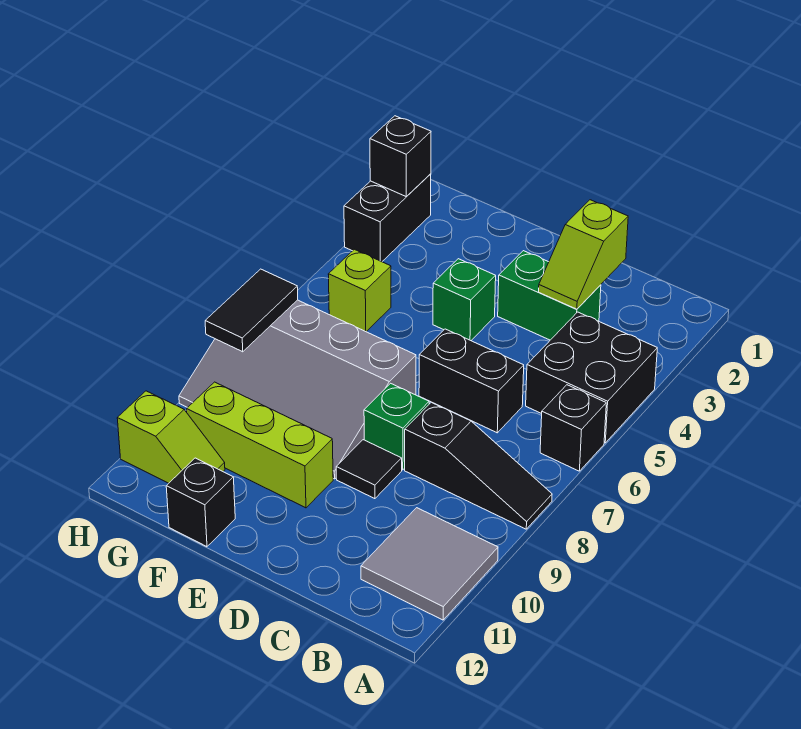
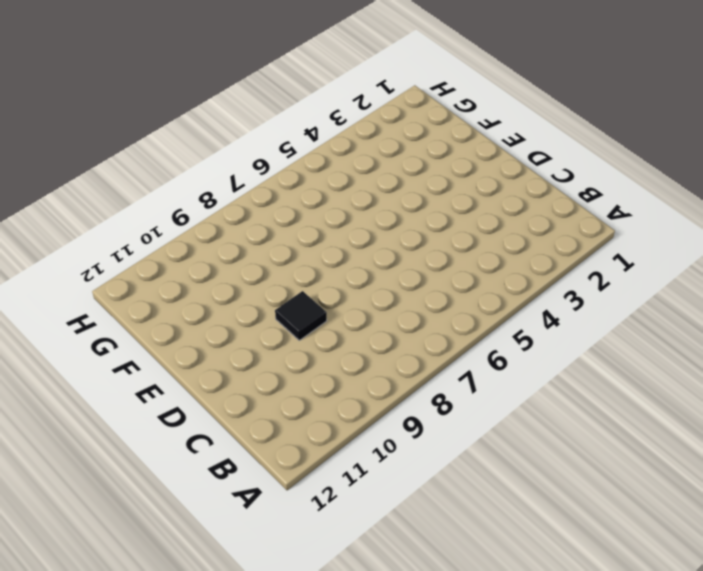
none -> black brick A4:B5 level 1
none -> black brick A6 level 1
none -> black slope A8:C8 level 1 top C

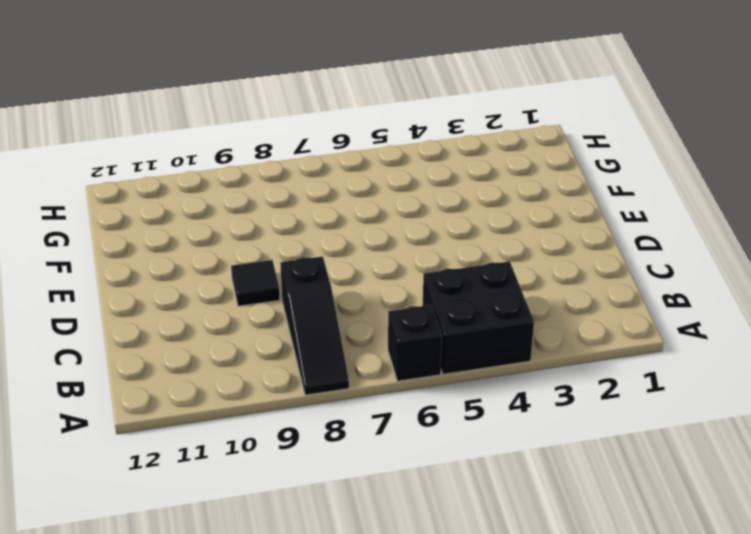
none -> grey tile A10:B11 level 1
none -> green brick C3:D3 level 1
none -> black brick C6:D6 level 1

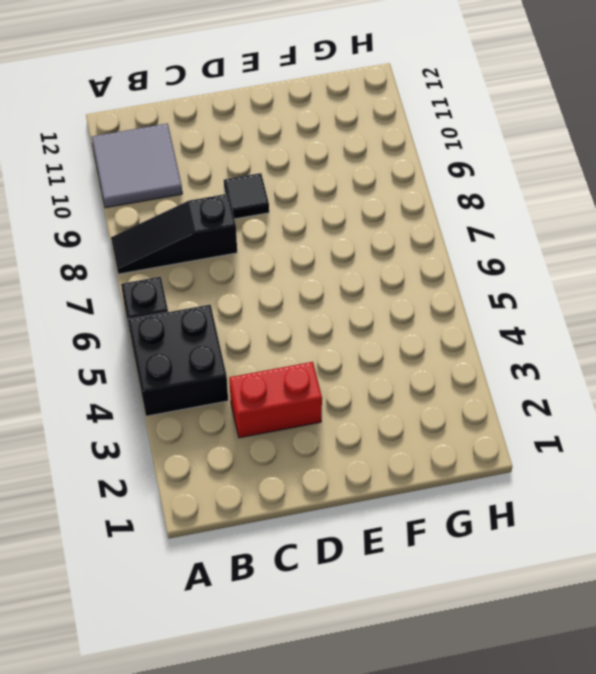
red brick C3:D3 level 1 -> green brick C3:D3 level 1
none -> black brick C6:D6 level 1
none -> green brick D8 level 1
none -> green brick E4 level 1

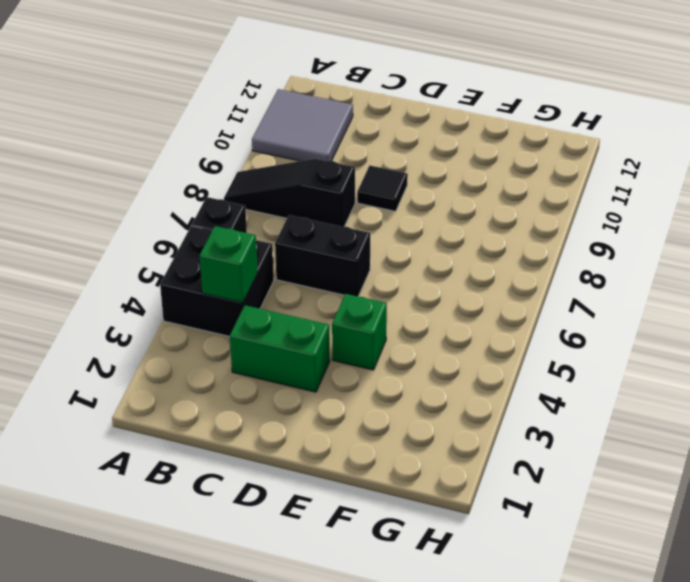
green brick B4 level 2 -> green brick D8 level 1
none -> grey slope E7:H9 level 1 top 7
none -> lime brick E10:G10 level 1
none -> black brick F12 level 1

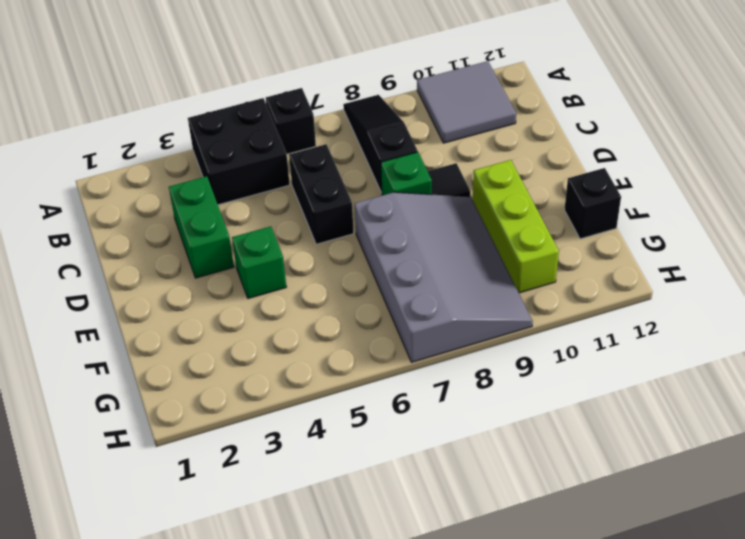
none -> lime brick G5 level 1
none -> lime slope G11:H11 level 1 top H
none -> black brick H2:H3 level 1

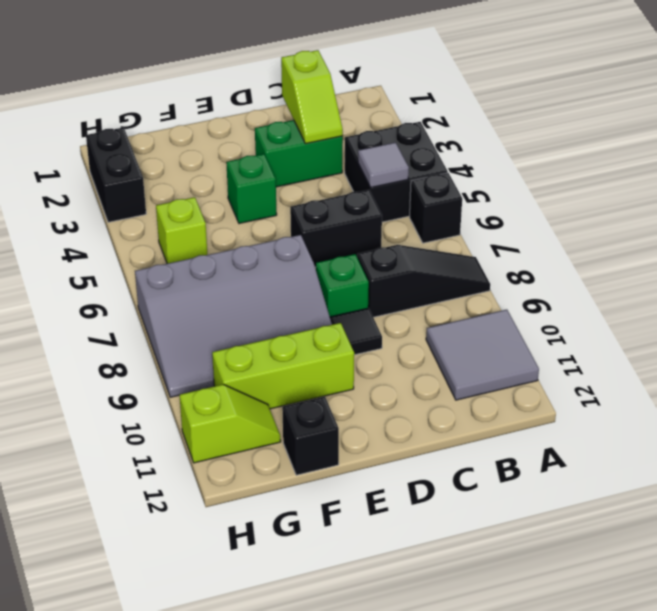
grey tile B5 level 2 -> none
none -> black brick H2 level 2
none -> black tile H7:H8 level 2

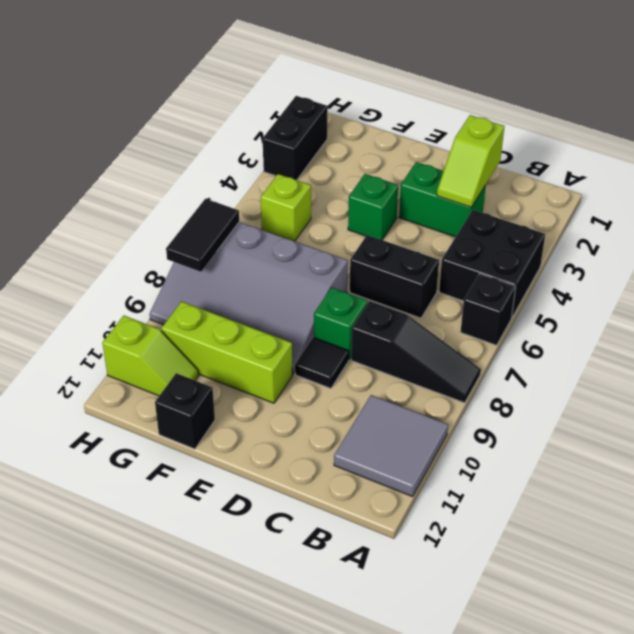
none -> black brick H2 level 2

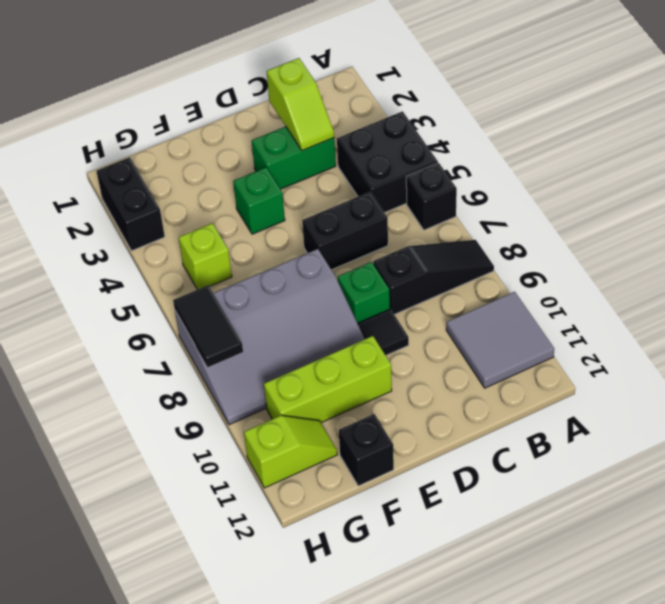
none -> black brick H2 level 2

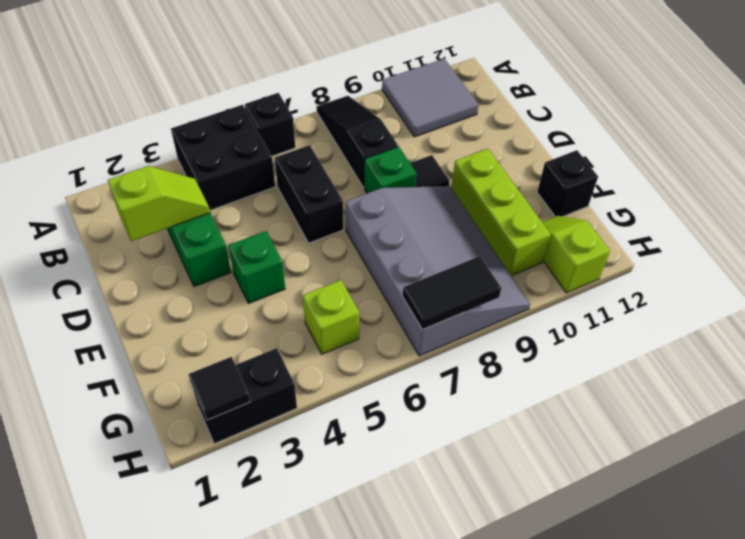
black tile H2 level 2 -> black brick H2 level 2

